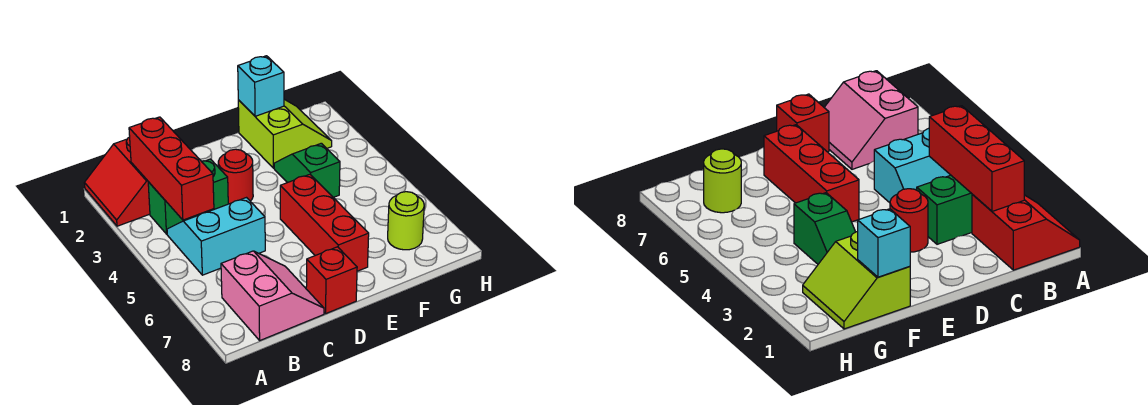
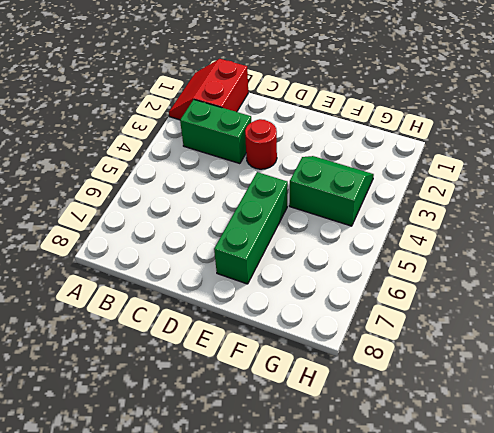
green brick E5:E7 level 1 -> red brick E5:E7 level 1
green slope F3:G4 level 1 top 4 -> green slope F3:F4 level 1 top 4
none -> cyan slope B4:C5 level 1 top 5
none -> pink slope B7:C8 level 1 top B
none -> red brick D8 level 1

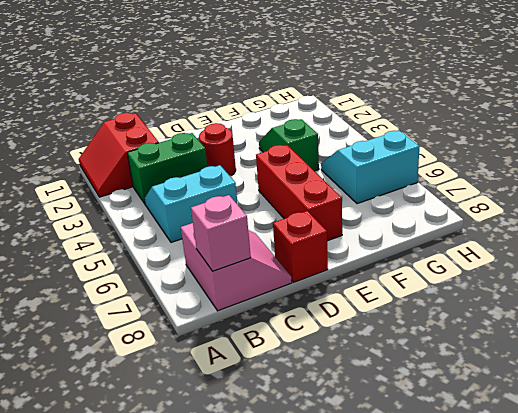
pink brick B8 level 2 -> none
cyan slope G5:H6 level 1 top 6 -> none
none -> lime slope F1:G2 level 1 top F
none -> lime round brick G7 level 1
none -> red brick B2:B4 level 2

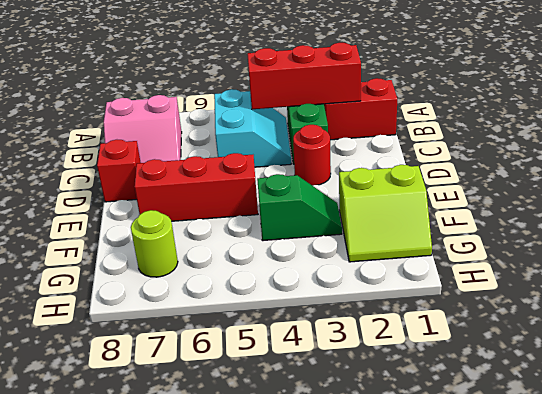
none -> cyan brick F1 level 2

